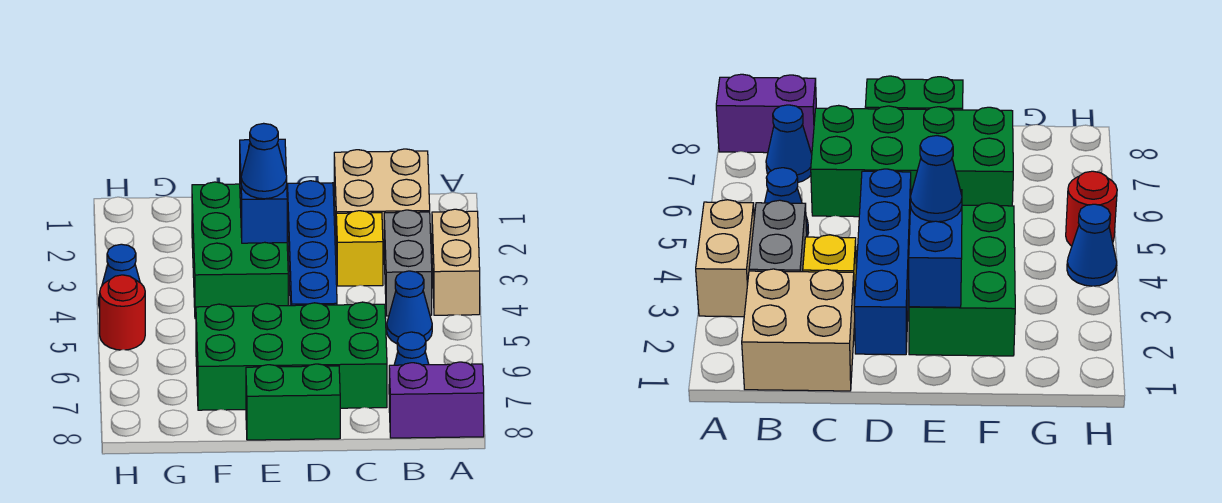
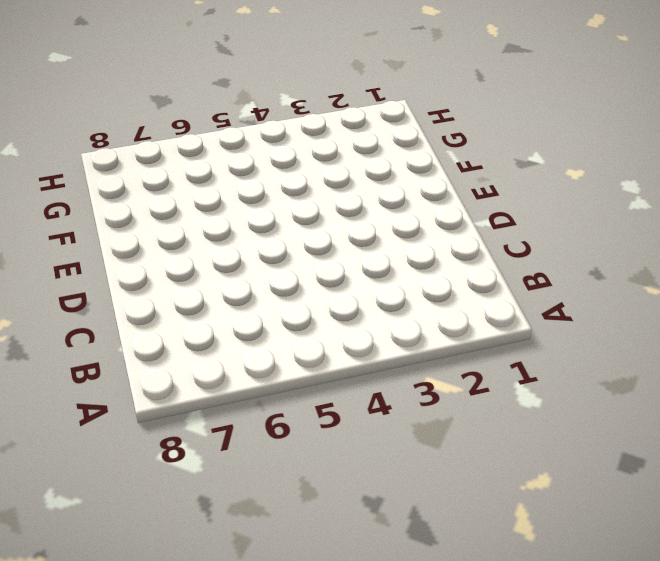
none -> tan brick A3:A4 level 1
none -> purple brick A8:B8 level 1
none -> tan brick B1:C2 level 1

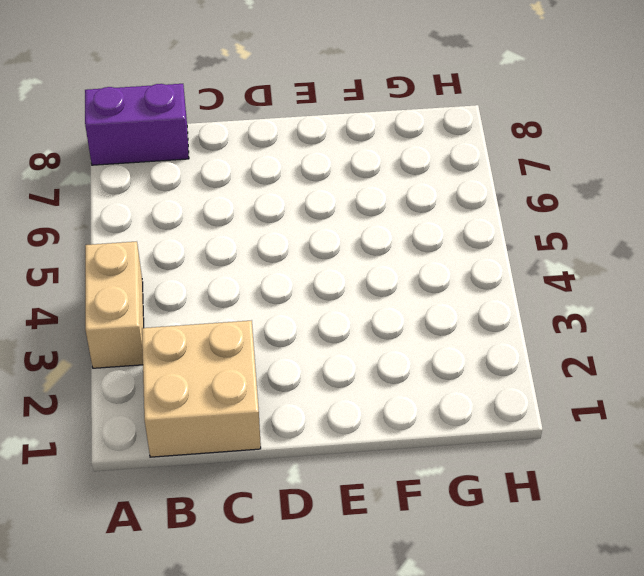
none -> grey brick B3:B4 level 1
none -> blue cone B5 level 1
none -> blue cone B7 level 1

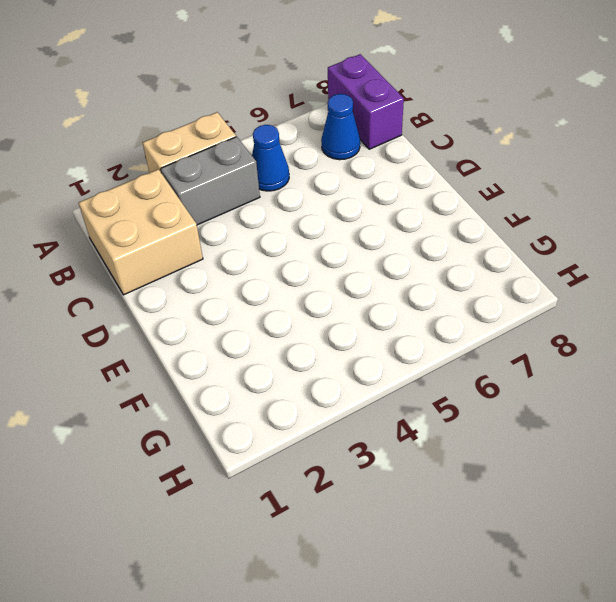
none -> yellow brick C3 level 1
none -> green brick C6:F7 level 1
none -> blue brick D2:D5 level 1

